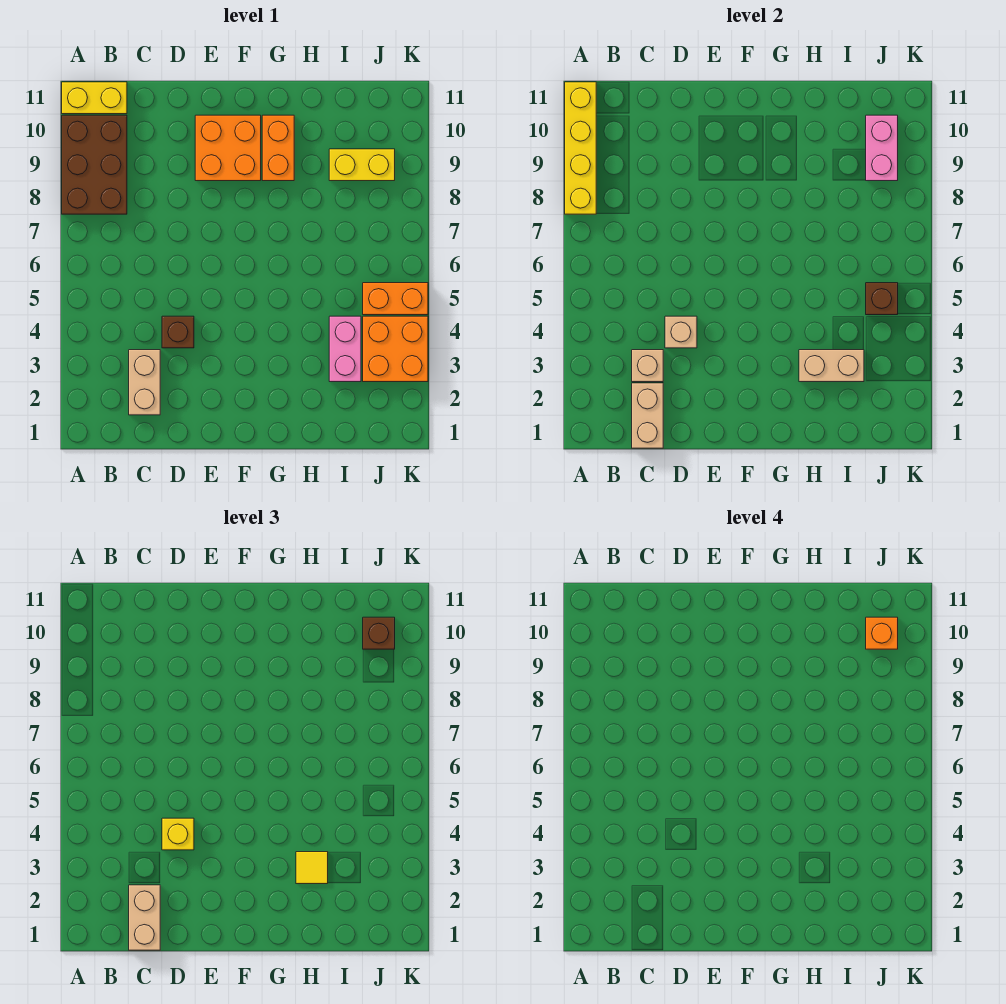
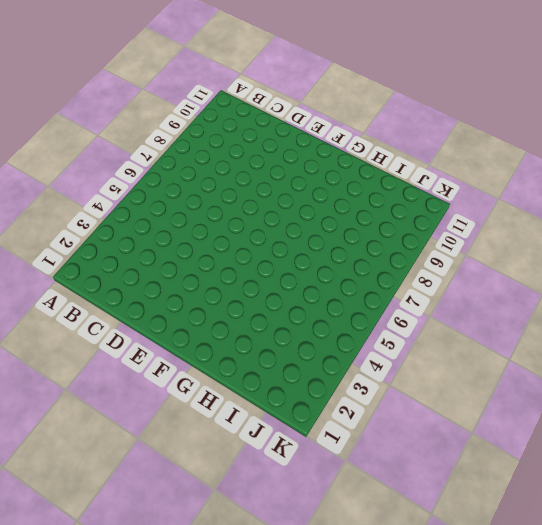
none -> brown brick A8:B10 level 1
none -> yellow brick A11:B11 level 1
none -> tan brick C2:C3 level 1

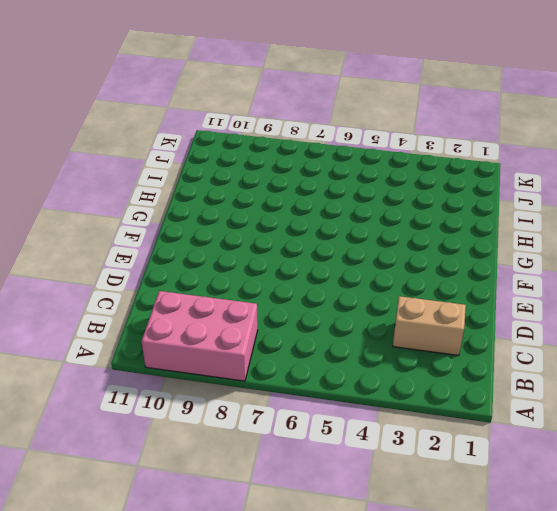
pink brick A8:B10 level 1 -> brown brick A8:B10 level 1
none -> yellow brick A11:B11 level 1
none -> brown brick D4 level 1
none -> orange brick E9:F10 level 1

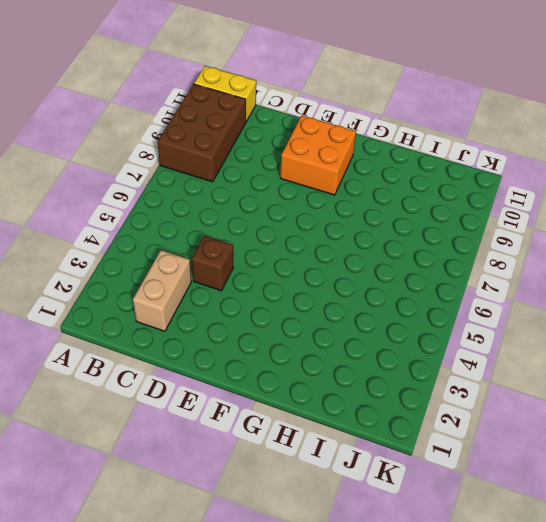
none -> orange brick G9:G10 level 1
none -> pink brick I3:I4 level 1
none -> yellow brick I9:J9 level 1

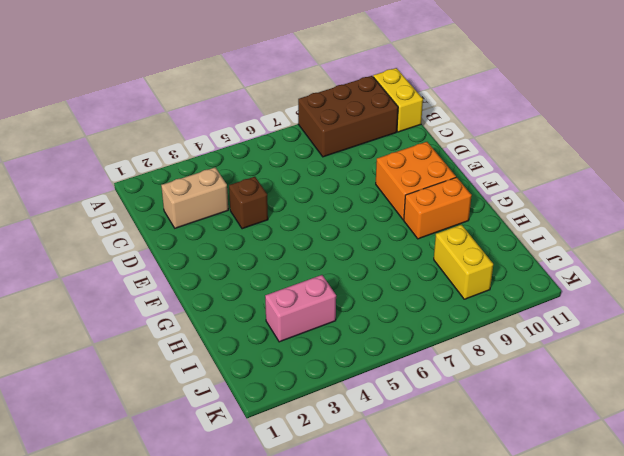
none -> orange brick J3:K4 level 1
none -> orange brick J5:K5 level 1
none -> yellow brick A8:A11 level 2

